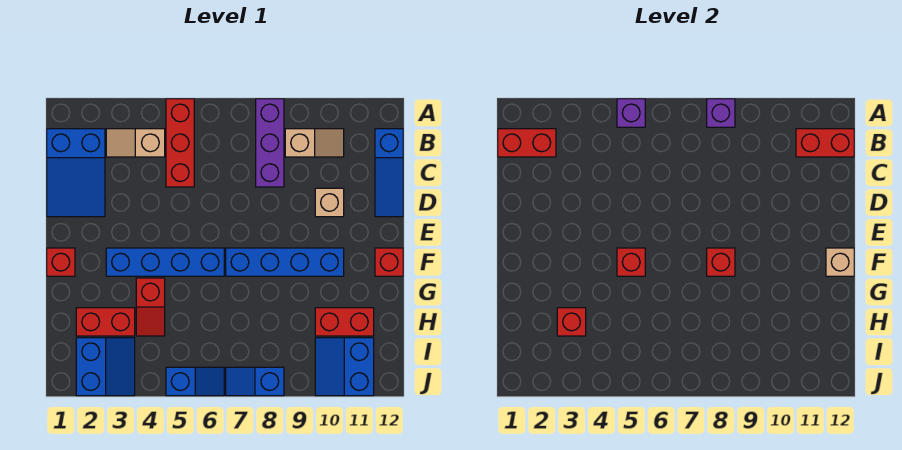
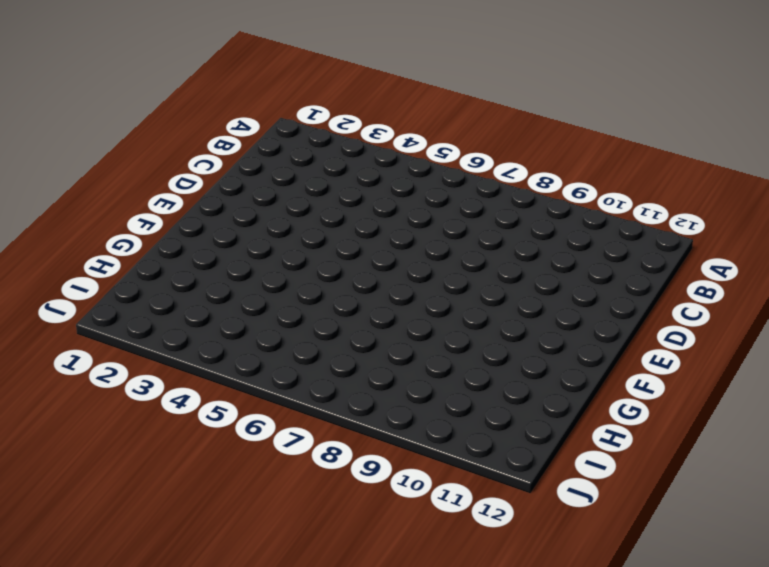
none -> red brick A5:C5 level 1
none -> purple brick A8:C8 level 1
none -> blue slope B1:D2 level 1 top B

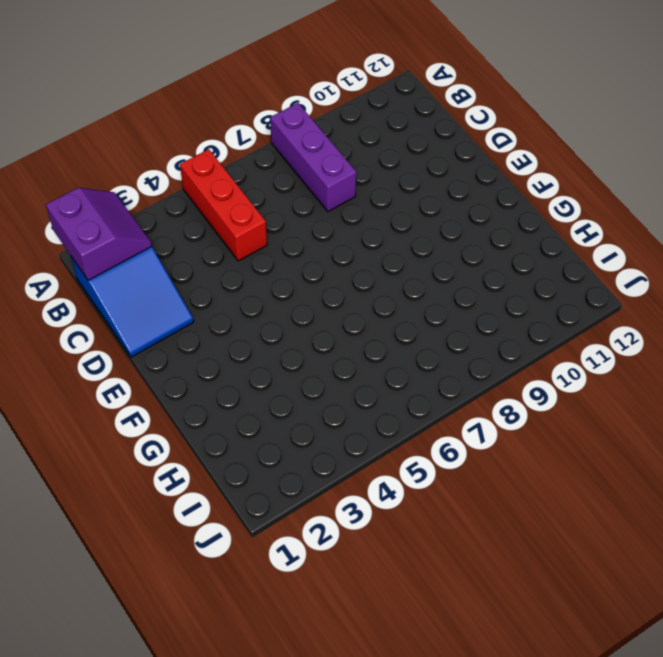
purple slope A1:B2 level 2 top 1 -> red brick B1:B2 level 2
none -> tan slope B3:B4 level 1 top 4
none -> tan slope B9:B10 level 1 top 9
none -> blue slope B12:D12 level 1 top B

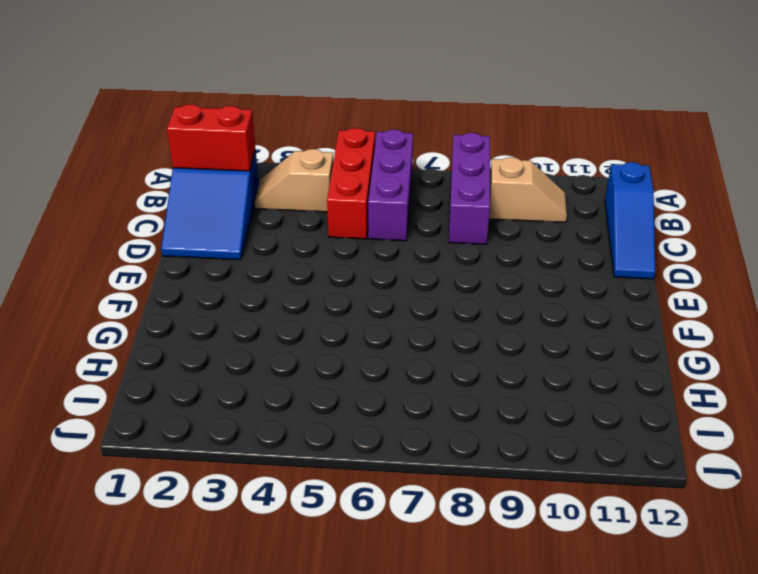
purple brick A6:C6 level 1 -> none
none -> tan brick D10 level 1
none -> red brick F1 level 1
none -> blue brick F3:F6 level 1

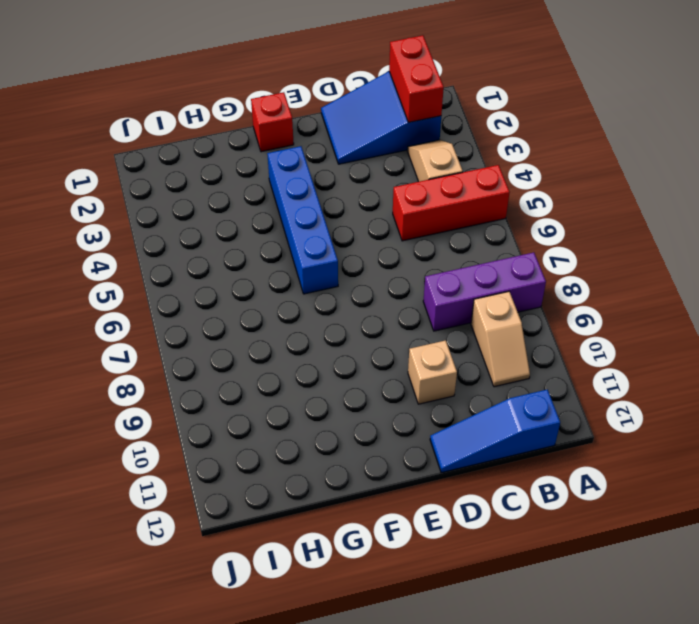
none -> blue brick F7:F10 level 1
none -> red brick F12 level 1
none -> red slope G4:H4 level 1 top G

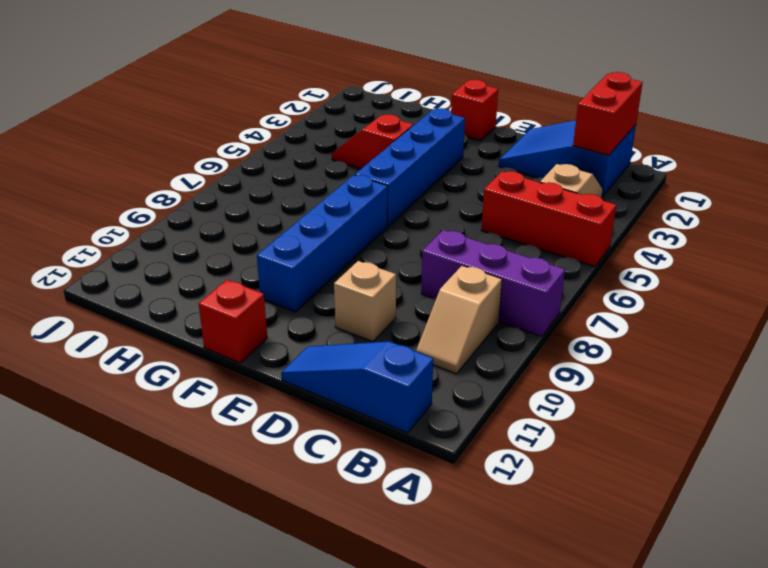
none -> red brick H2:H3 level 1
none -> red brick H10:H11 level 1
none -> blue slope I2:J3 level 1 top 2

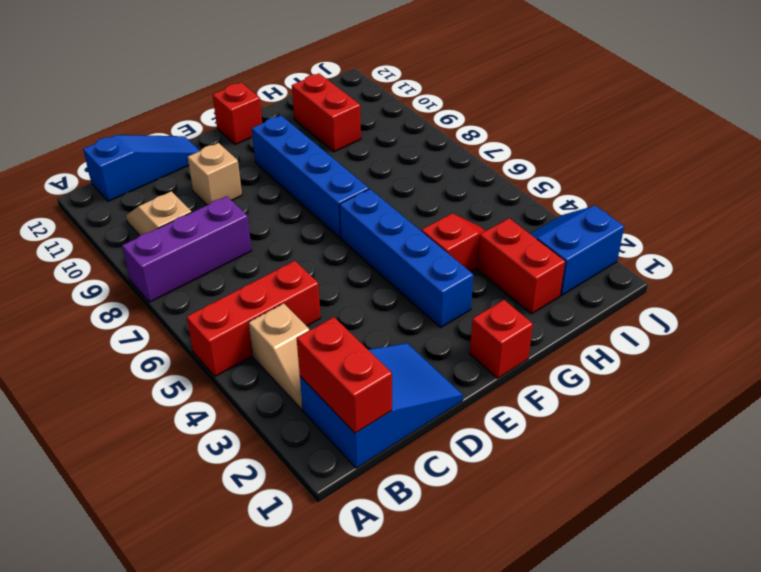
none -> blue slope I10:J11 level 1 top 11
none -> blue slope J5:J6 level 1 top 5
none -> blue slope J7:J8 level 1 top 8

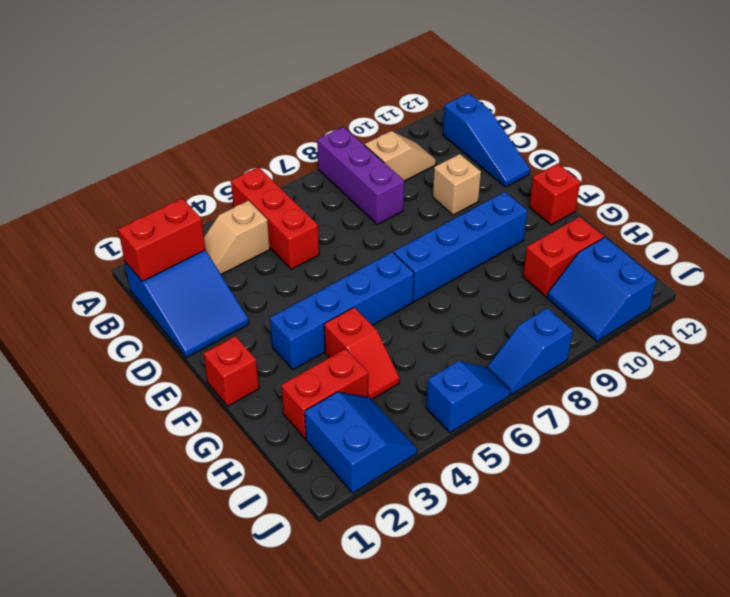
none -> purple brick A5 level 2
none -> purple brick A8 level 2
none -> red brick B11:B12 level 2

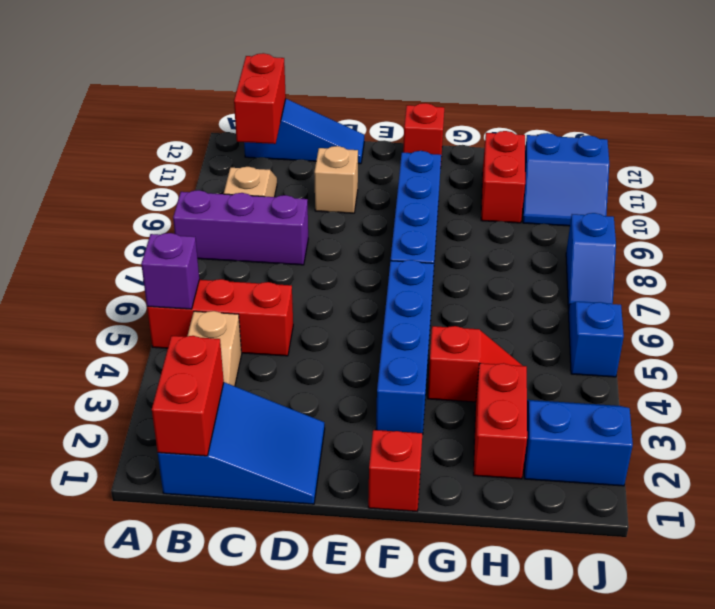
none -> purple brick A8 level 2
none -> red brick F5 level 2
none -> red brick F8 level 2

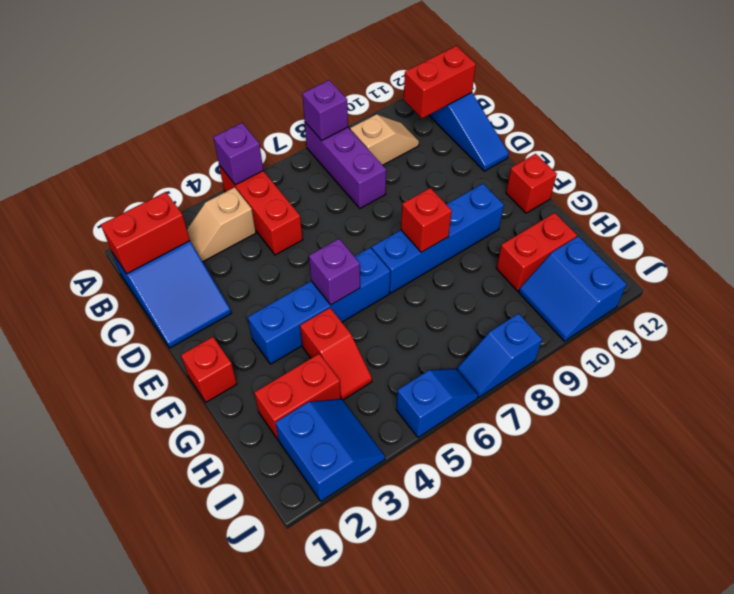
purple brick F5 level 2 -> red brick F5 level 2
none -> tan brick D10 level 1
none -> tan brick F12 level 2
none -> red brick H3 level 2

